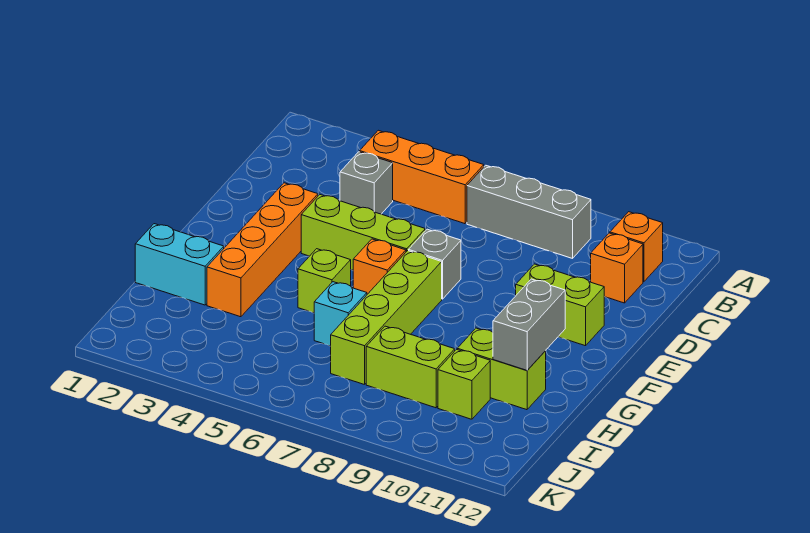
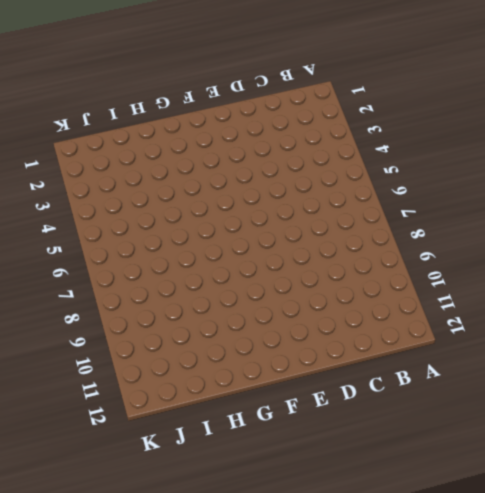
none -> orange brick B4:B6 level 1
none -> grey brick B7:B9 level 1
none -> orange brick B11 level 1

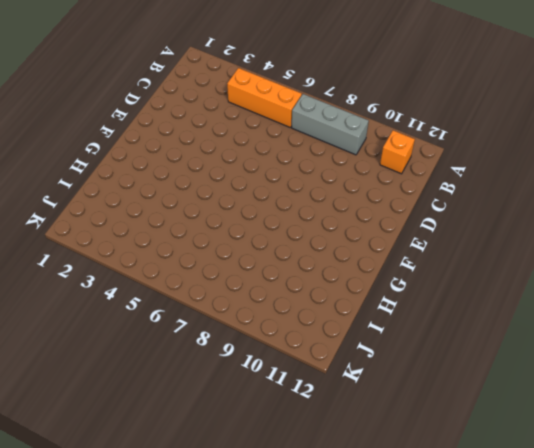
none -> grey brick C4 level 1
none -> orange brick C11 level 1
none -> orange brick E3:H3 level 1

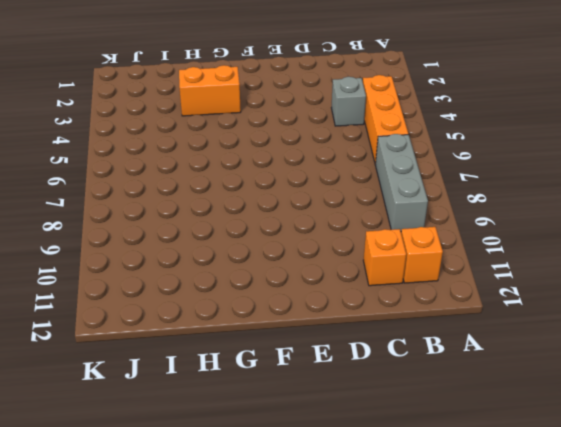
orange brick G3:H3 level 1 -> orange brick E3:H3 level 1
none -> lime brick E4:E6 level 1
none -> grey brick E7 level 1
none -> lime brick E10:E11 level 1

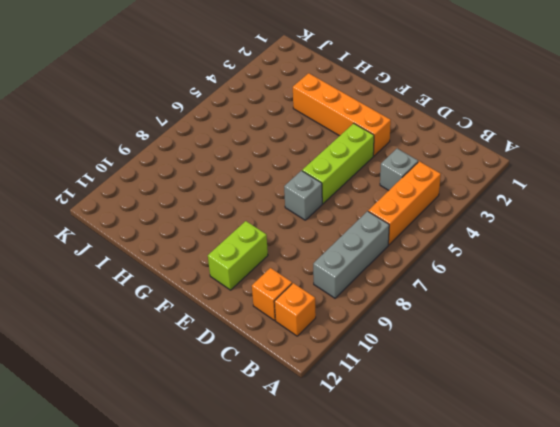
none -> orange brick F6 level 1
none -> lime brick F7:I7 level 1
none -> lime brick G5 level 1

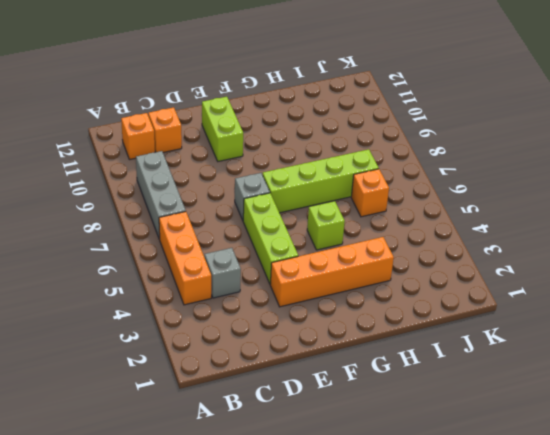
orange brick I6 level 1 -> orange brick F6 level 1
none -> cyan brick H1:H2 level 1
none -> cyan brick H6 level 1
none -> lime brick H10:H11 level 1

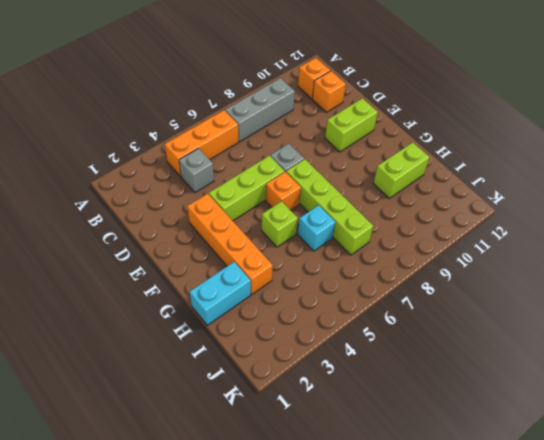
none -> lime brick I8:I9 level 1
none -> lime brick I10 level 1
none -> grey brick G11:H11 level 2

